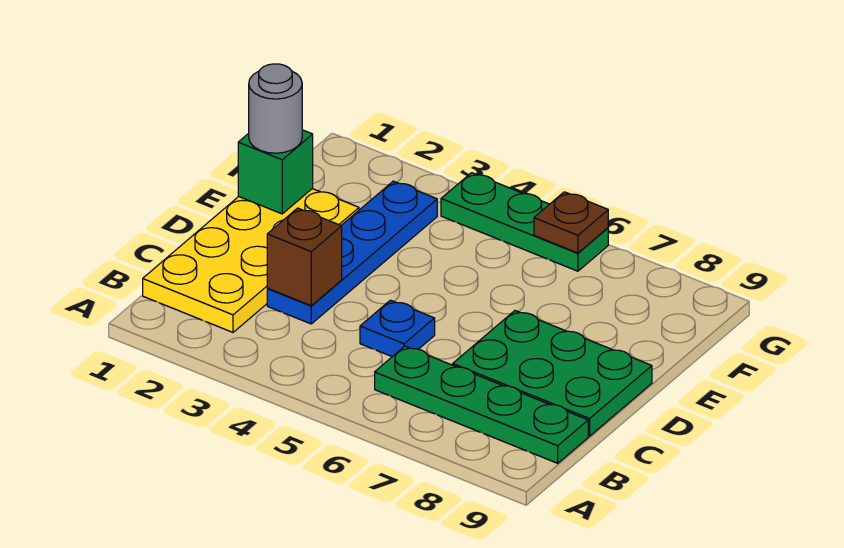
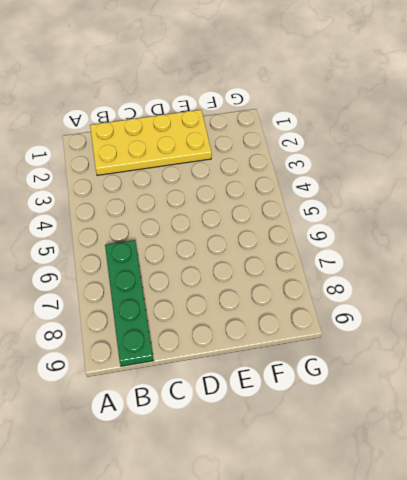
none -> blue plate C3:F3 level 1
none -> blue plate C5 level 1

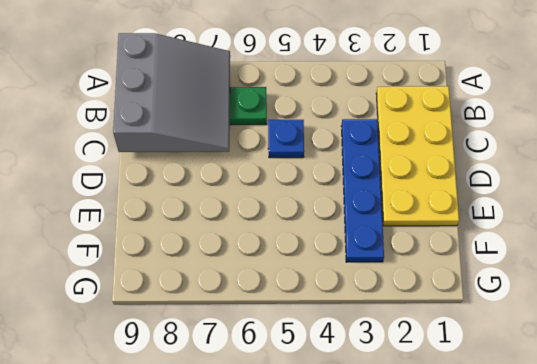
grey slope A7:C9 level 2 top 9 -> none
none -> green plate C7:D9 level 1
none -> green plate G4:G6 level 1

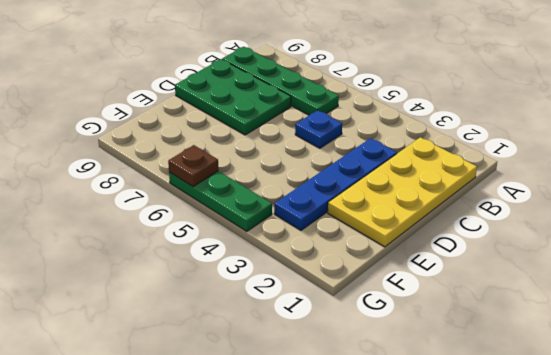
none -> brown brick C3 level 2
none -> green brick E1 level 2

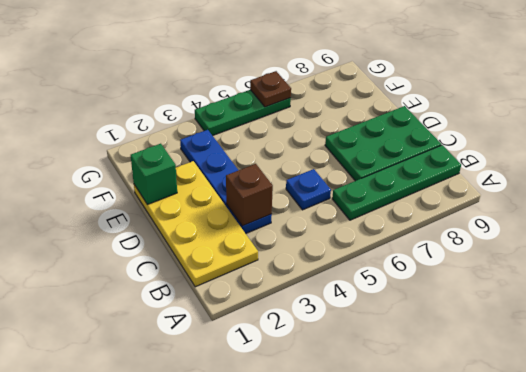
none -> grey round brick E1 level 3

